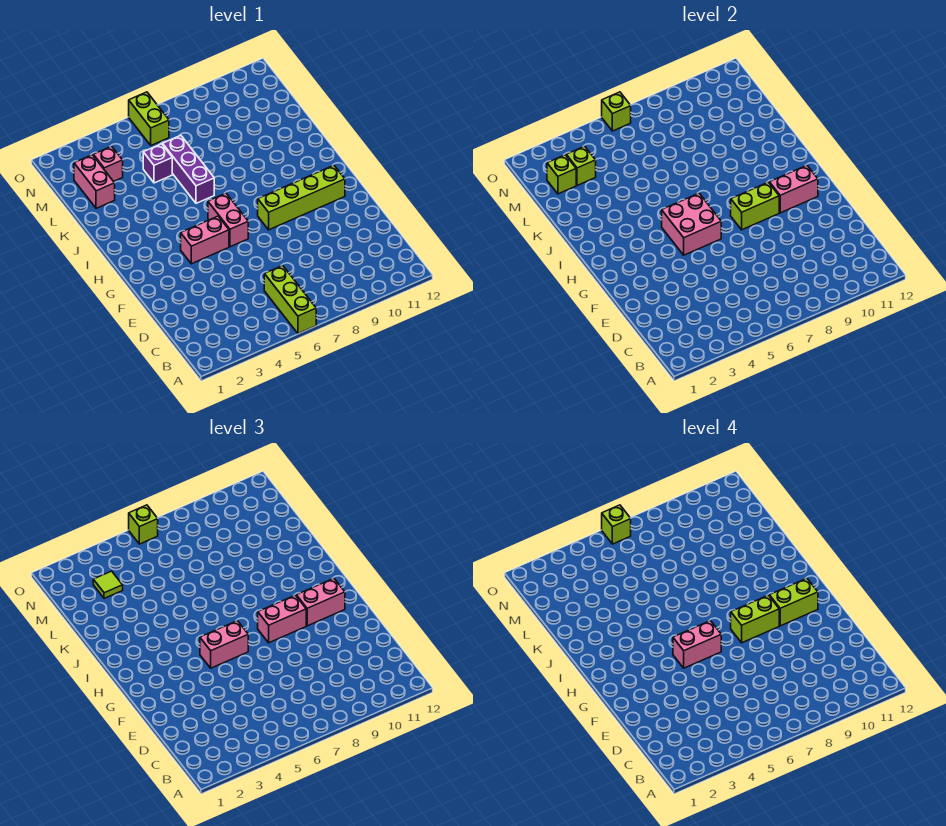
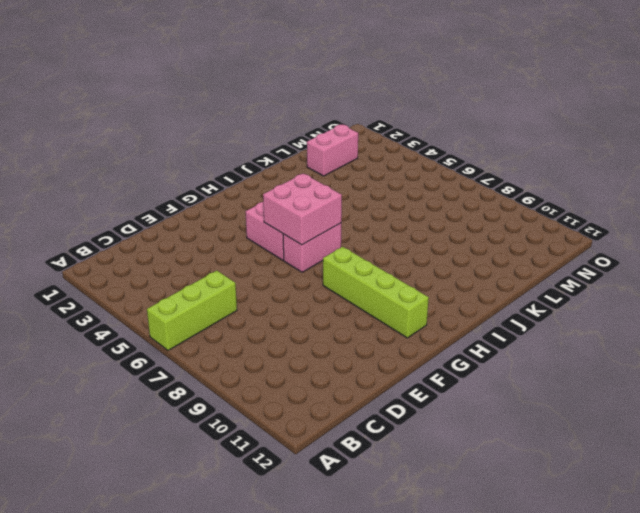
none -> purple brick J6:L6 level 1
none -> purple brick L5 level 1
none -> pink brick M3 level 1

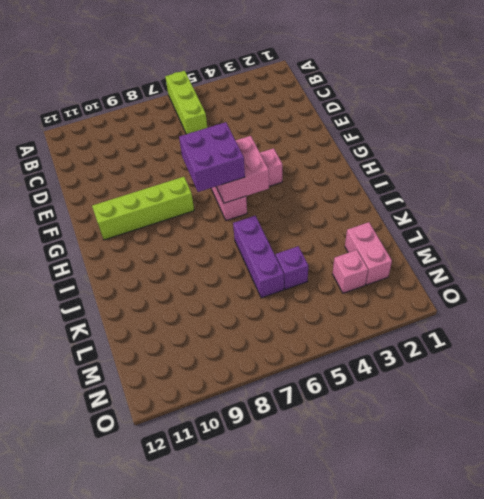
purple brick G6:H7 level 3 -> pink brick G5:G6 level 3
none -> lime brick N6:O6 level 1
none -> lime brick G8:G9 level 2
none -> pink brick G10:G11 level 2

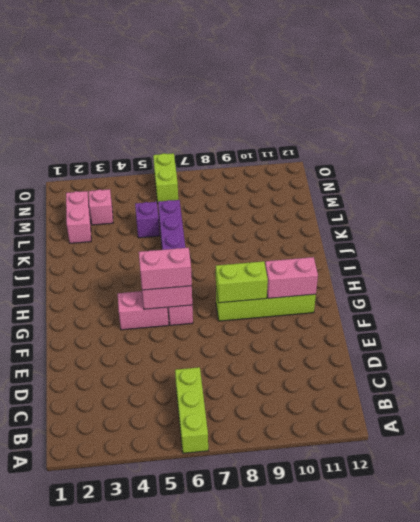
none -> lime brick M2 level 2
none -> lime brick M3 level 2
none -> lime brick O6 level 2

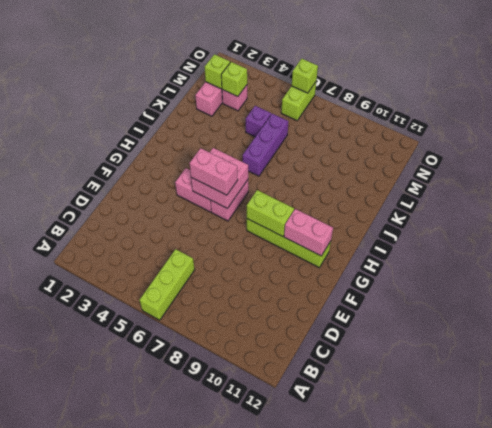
none -> pink brick G8:G9 level 3
none -> pink brick G10:G11 level 3
none -> lime tile M3 level 3

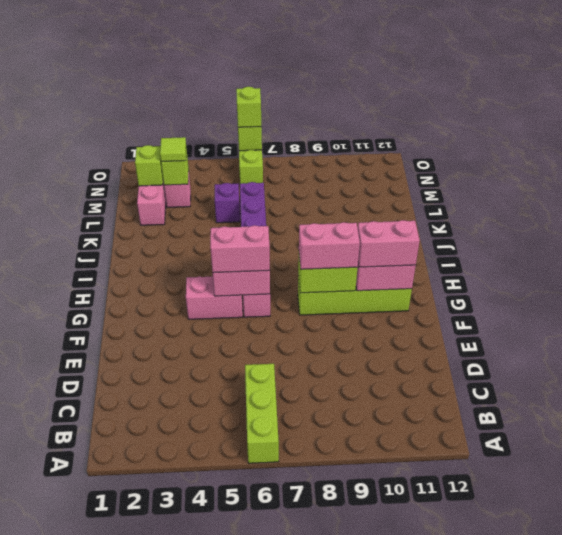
none -> pink brick G5:G6 level 4
none -> lime brick G8:G9 level 4
none -> lime brick G10:G11 level 4

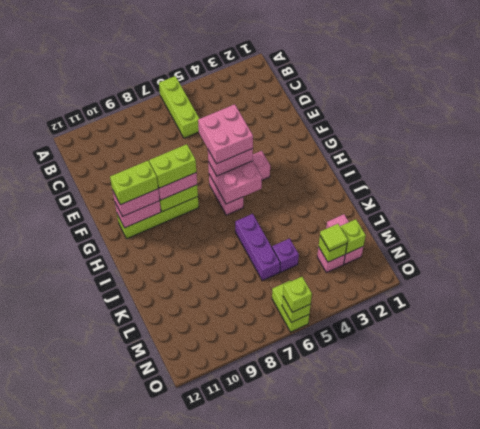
pink brick F5:G6 level 4 -> pink brick G5:G6 level 4
none -> lime brick O6 level 4

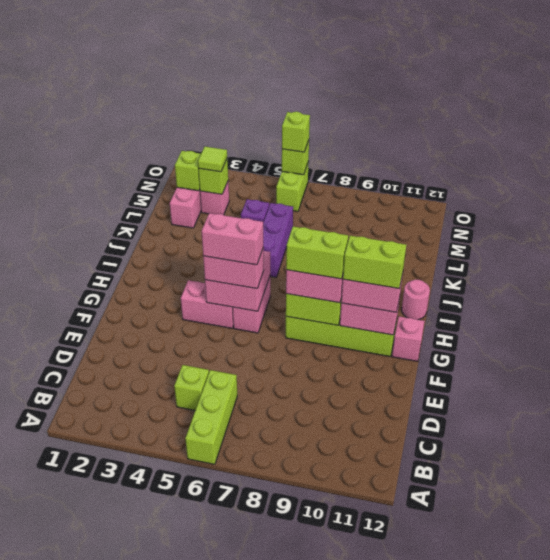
lime brick C5 level 1 -> lime brick O6 level 4
pink brick G12 level 1 -> none
pink round brick I12 level 1 -> none

